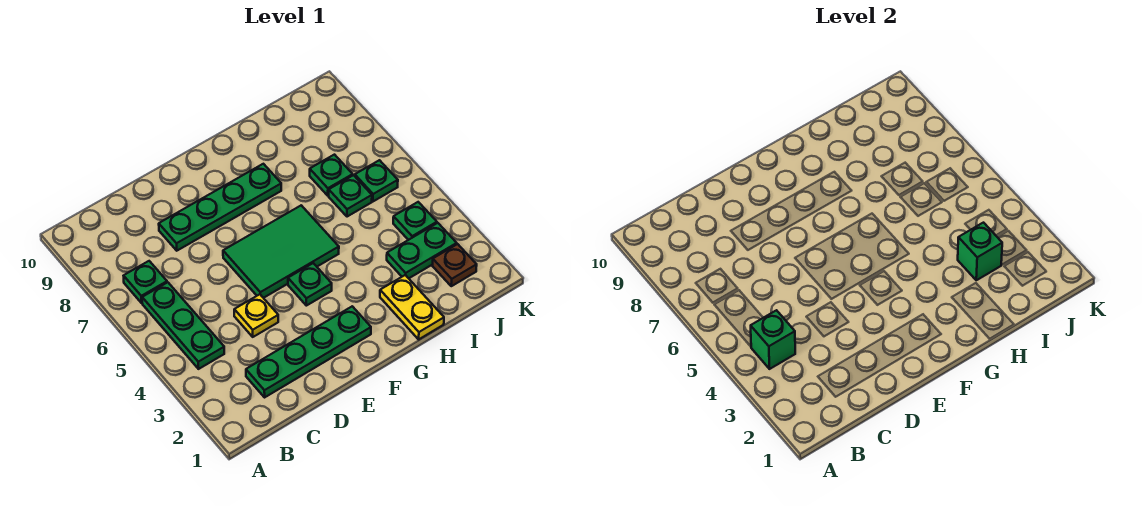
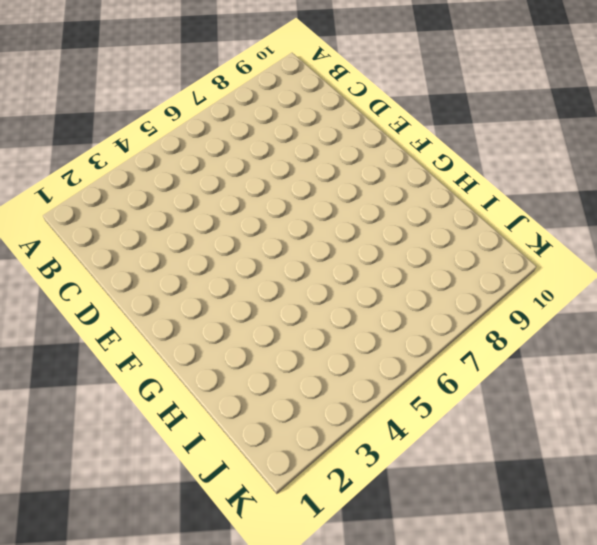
none -> green plate B4:B6 level 1
none -> green plate B7 level 1
none -> green plate C2:F2 level 1

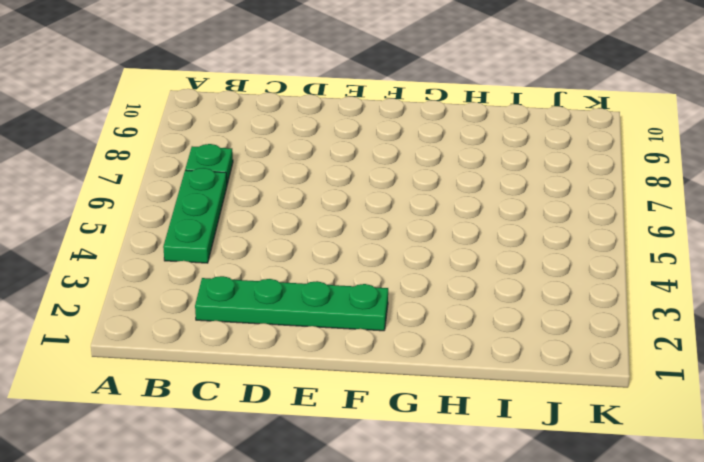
none -> yellow plate D4 level 1
none -> green plate D8:G8 level 1
none -> green tile E5:G6 level 1

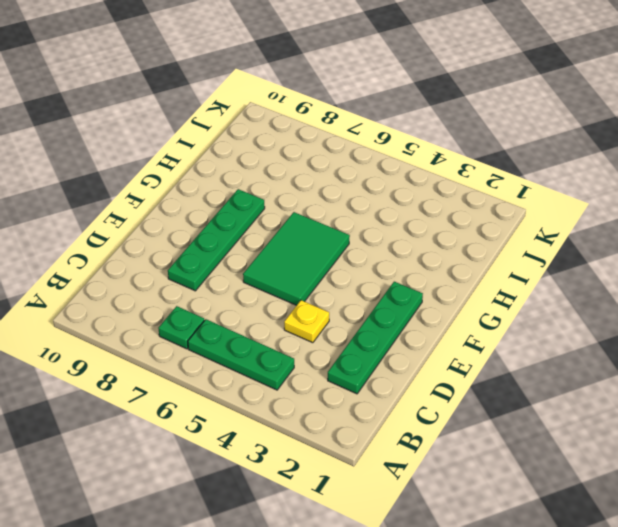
none -> green plate F4 level 1
none -> yellow plate H1:H2 level 1
none -> green plate I3:J3 level 1

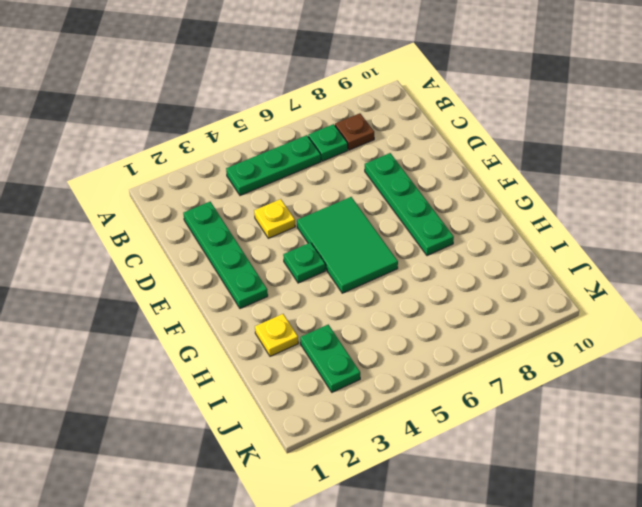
brown plate B8 level 1 -> brown plate J2 level 1
yellow plate H2 level 1 -> yellow plate H1:H2 level 1
none -> green plate I6 level 1
none -> green plate I7 level 1
none -> green plate J4 level 1

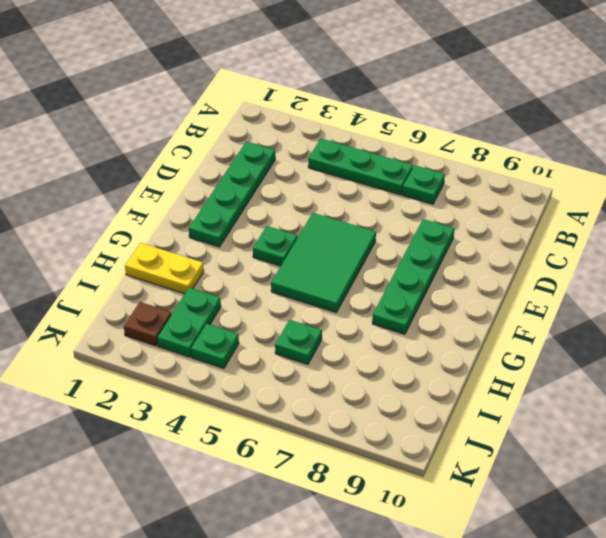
none -> yellow plate D4 level 1
none -> green plate I7 level 1
none -> green plate J6 level 1

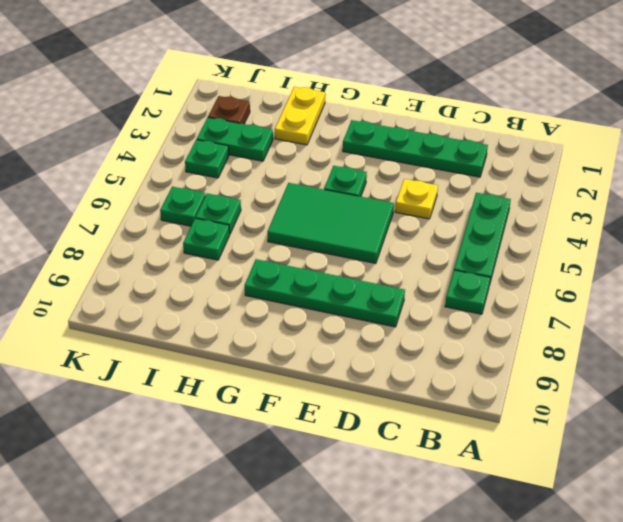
none -> green brick B4 level 2
none -> green brick I3 level 2

